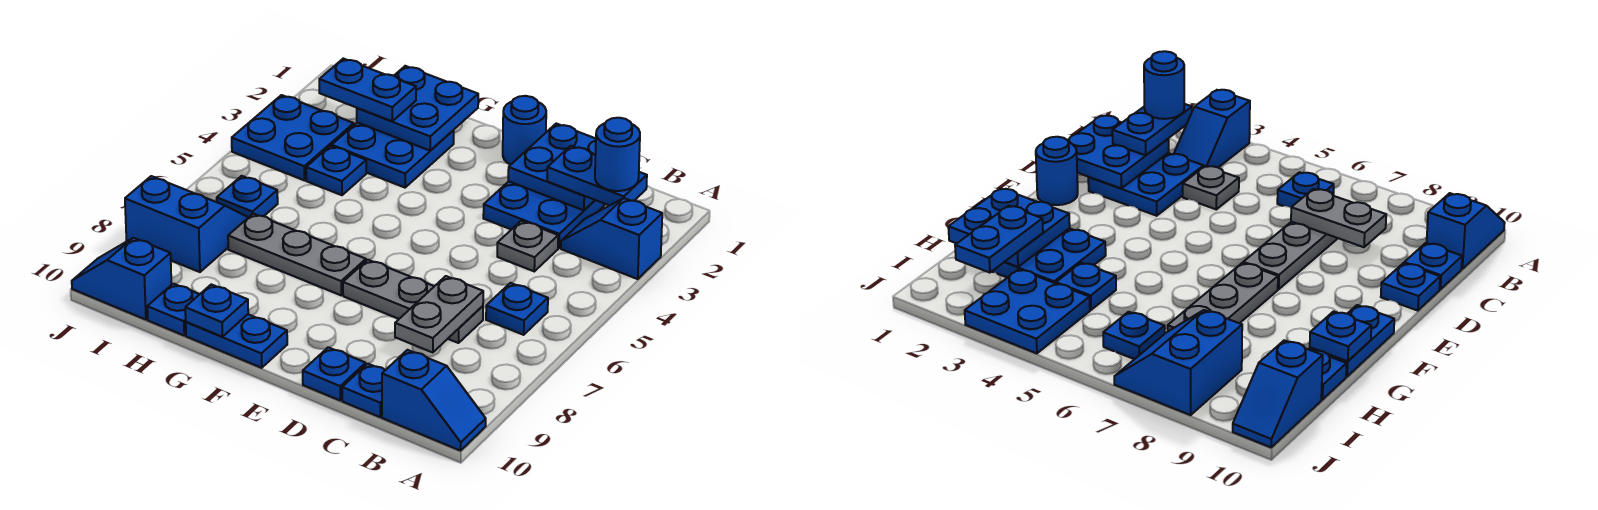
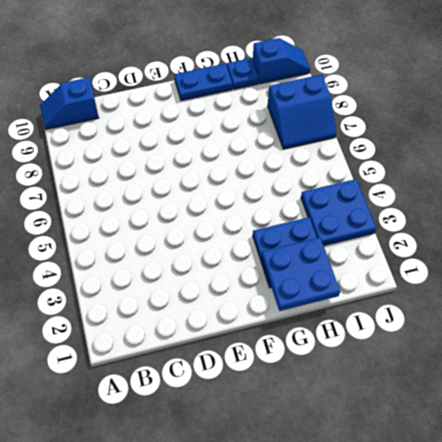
none -> blue slope A3:B3 level 1 top A
none -> blue plate B6 level 1
none -> blue plate C2:D3 level 1

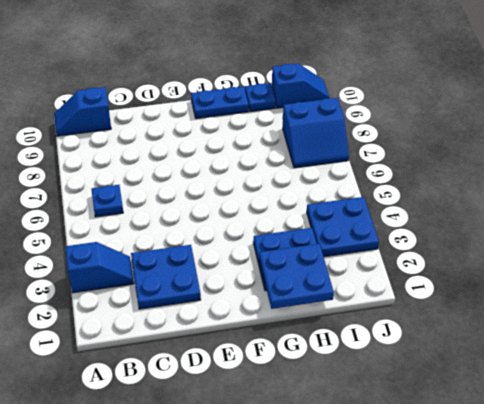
none -> grey plate C4 level 1
none -> grey plate C7:E7 level 1
none -> blue plate C10 level 1

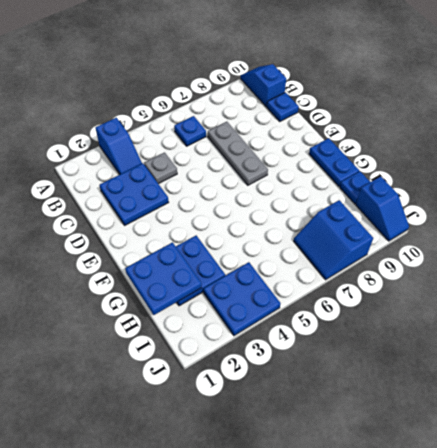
none -> blue plate D10 level 1
none -> blue round brick E1 level 1
none -> grey plate F7:H7 level 1

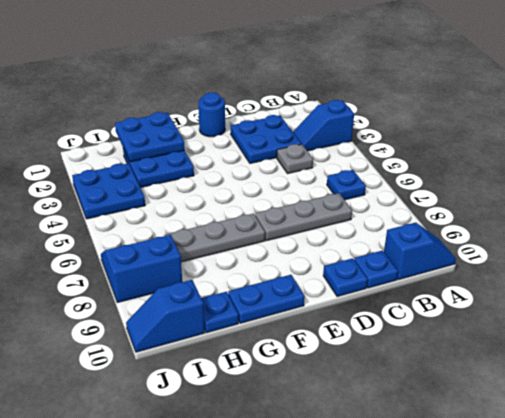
none -> blue plate H4 level 1
none -> blue plate I6 level 1
none -> blue plate C1:D2 level 2

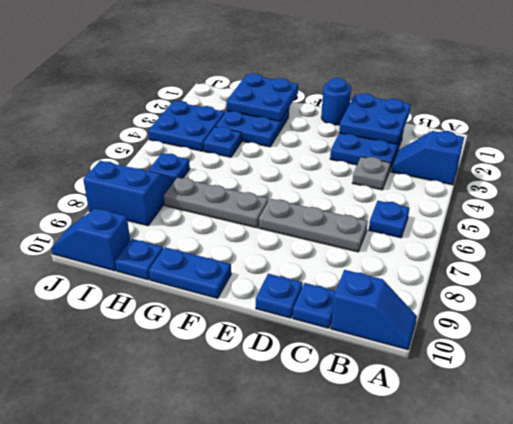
none -> grey plate C7:C8 level 2
none -> blue plate G10 level 2
none -> blue plate B2:C2 level 3

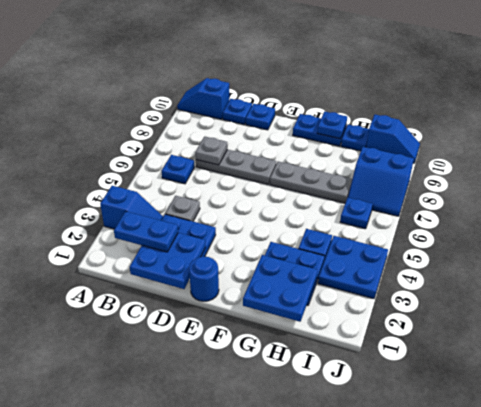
grey plate C7 level 2 -> grey plate C7:C8 level 2
none -> blue plate H2:I2 level 3
none -> blue round brick B2 level 4

